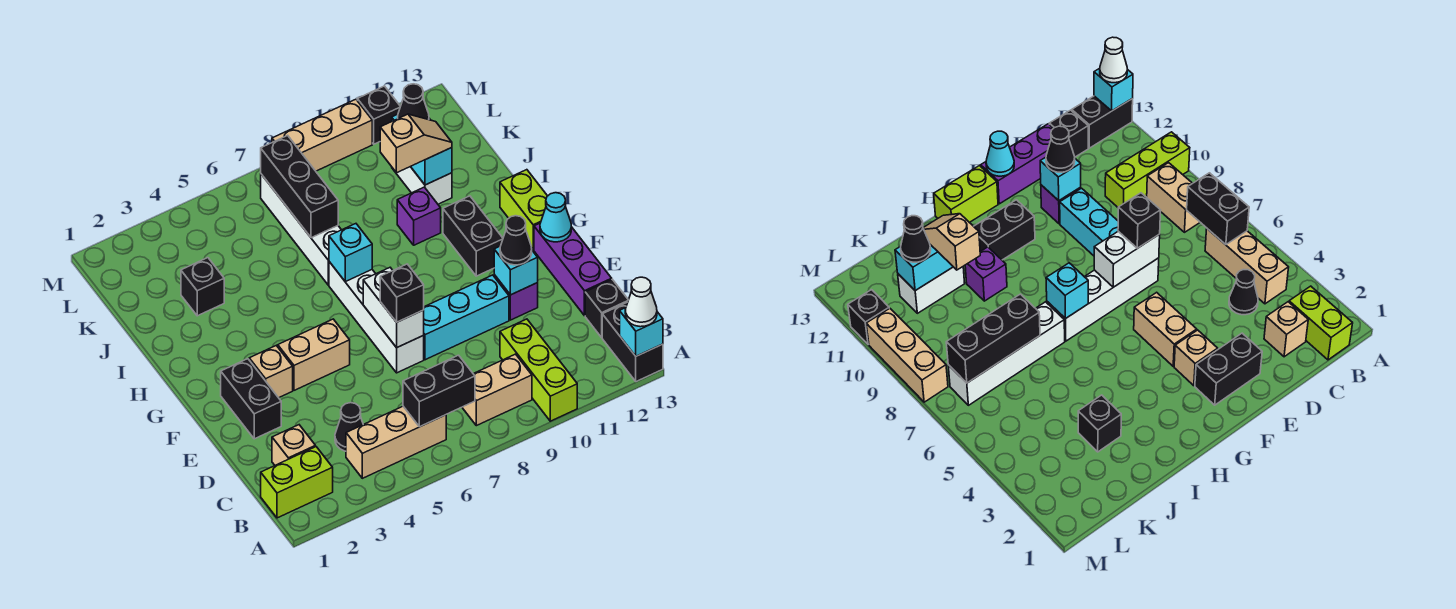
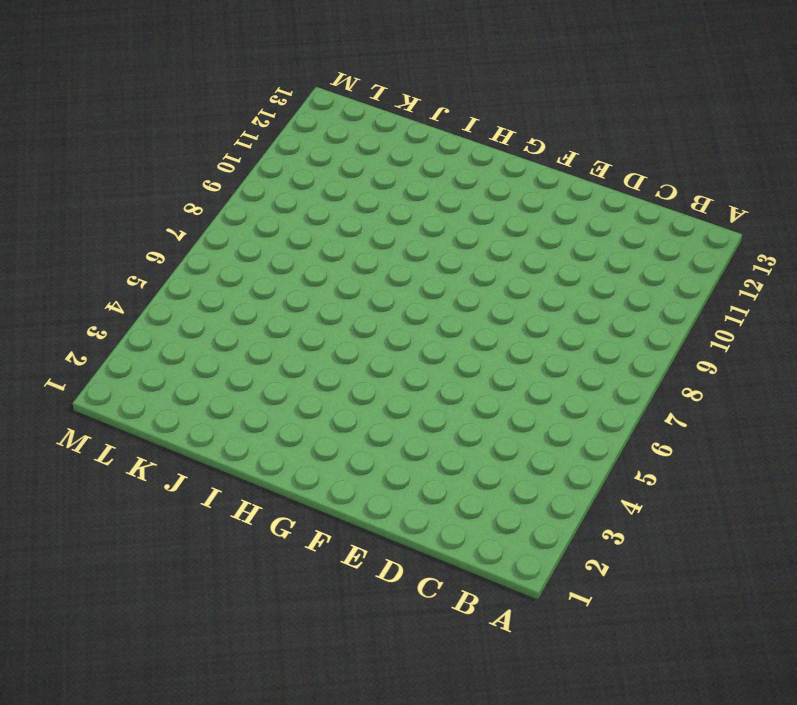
none -> lime brick A10:C10 level 1
none -> black brick A13:B13 level 1
none -> lime brick B1:B2 level 1
none -> tan brick B4:B6 level 1

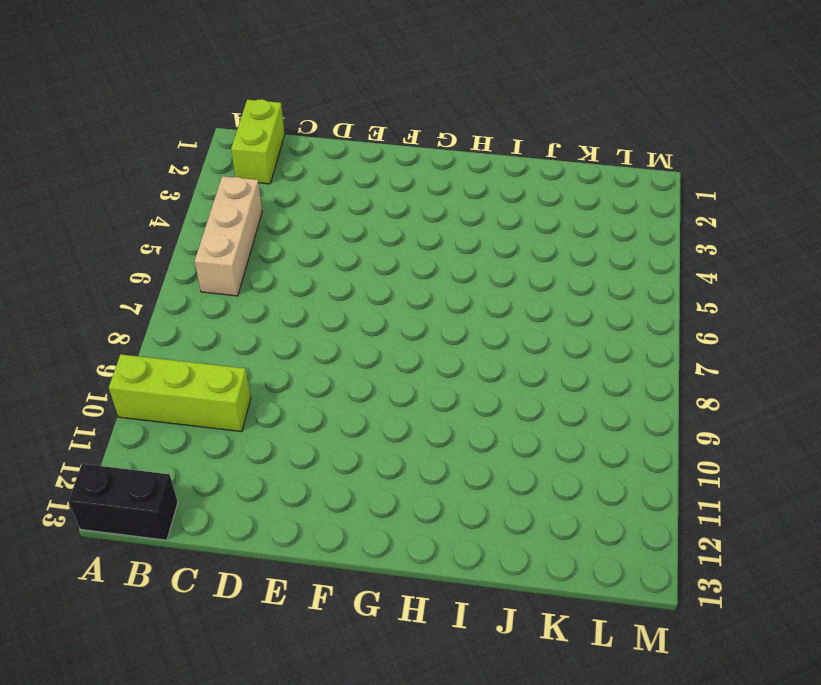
none -> tan brick B8:B9 level 1
none -> tan brick C2 level 1
none -> black cone C4 level 1
none -> black brick C13 level 1

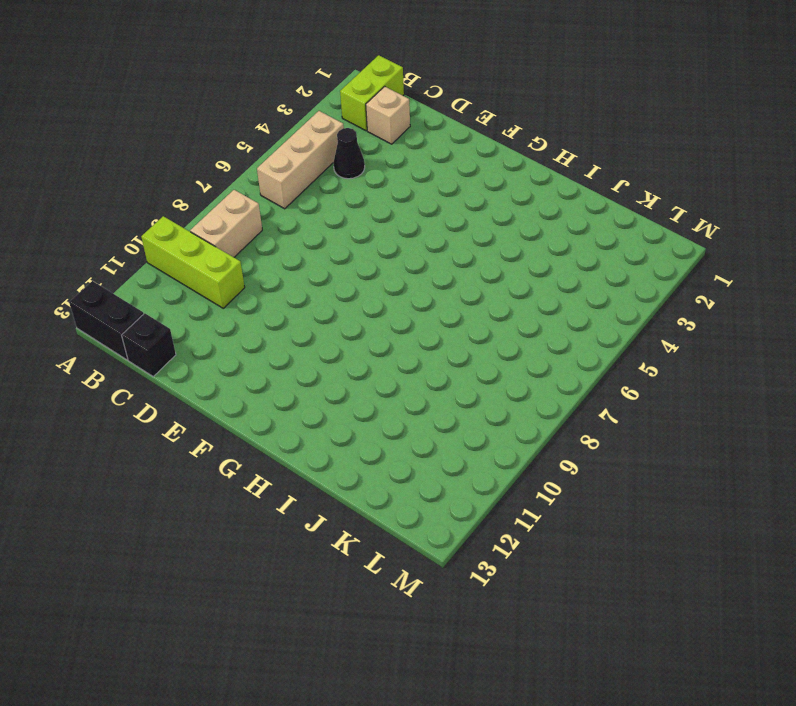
none -> purple brick D13:F13 level 1
none -> black brick E2:F2 level 1
none -> white brick E7:H7 level 1
none -> cyan brick E8:E10 level 1

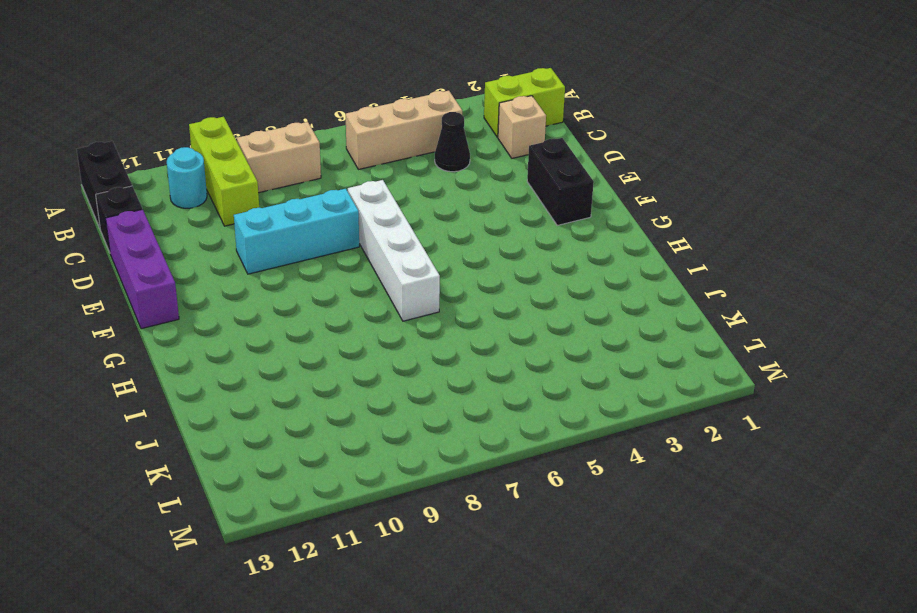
cyan round brick B11 level 1 -> none
none -> purple brick E11 level 1
none -> tan brick F3 level 1
none -> tan brick F4:F5 level 1
none -> black brick G11:H11 level 1

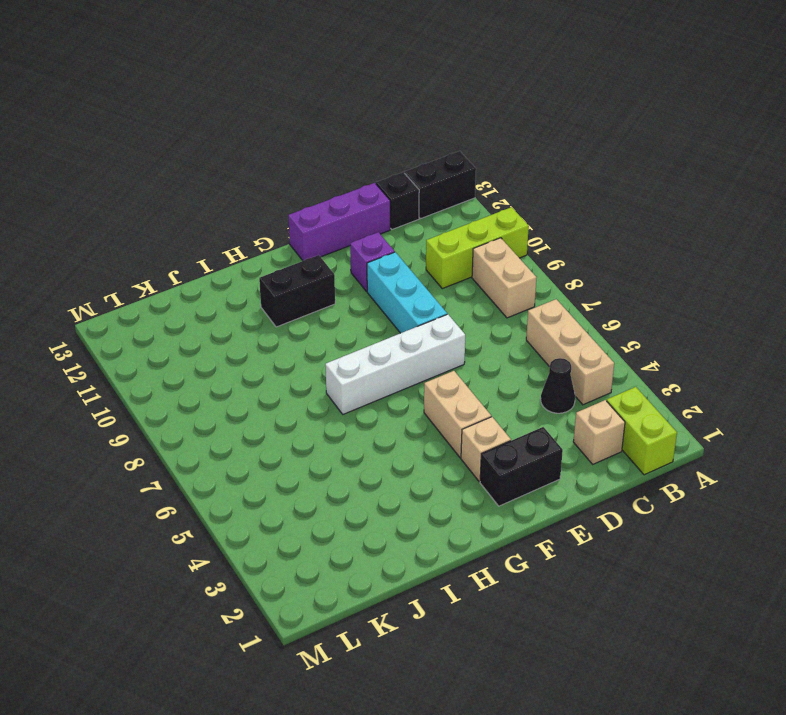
none -> lime brick G13:H13 level 1
none -> white brick I7:L7 level 1
none -> purple brick I10 level 1
none -> black brick J3 level 1

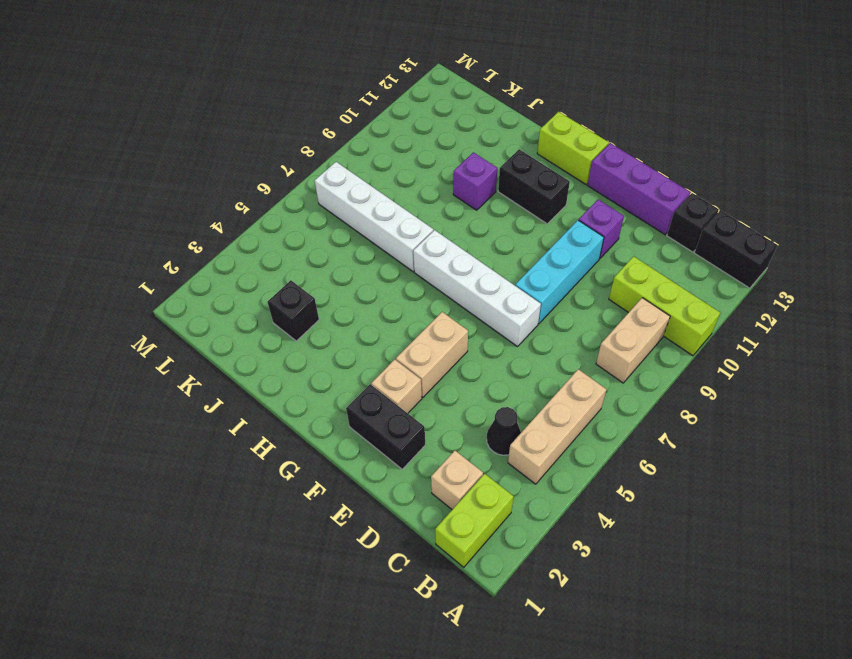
none -> white brick J11:K11 level 1
none -> tan brick M8:M10 level 1
none -> black brick M11 level 1
none -> cyan brick A13 level 2

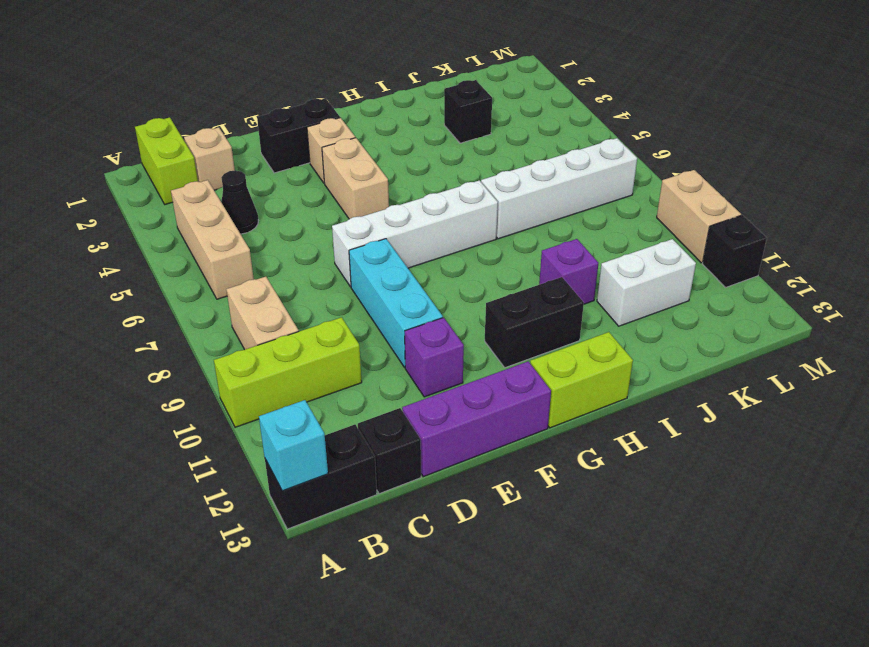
tan brick M9:M10 level 1 -> tan brick M8:M10 level 1
none -> black brick B6:B7 level 2
none -> white brick E7:F7 level 2
none -> cyan brick E11 level 2
none -> cyan cone F13 level 2

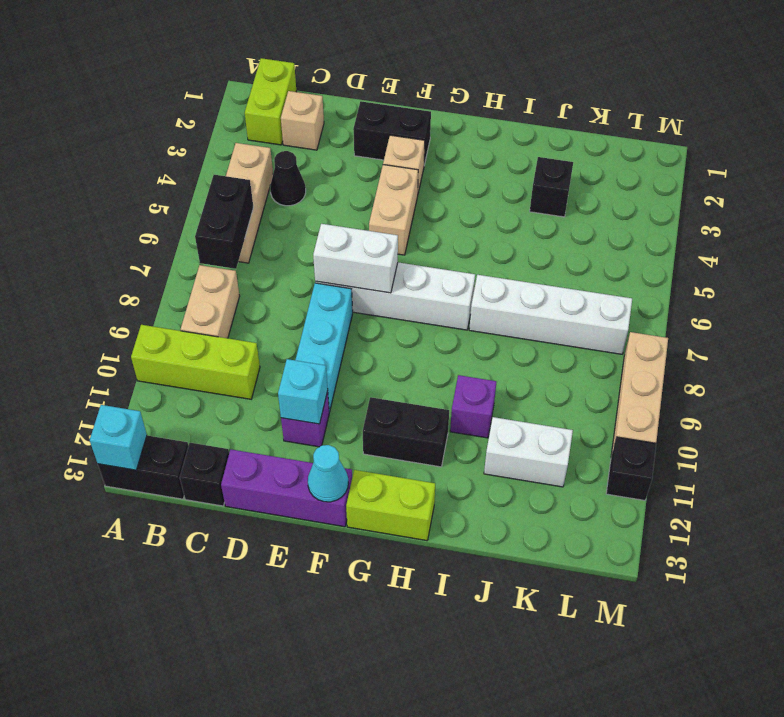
none -> cyan brick H7 level 2
none -> black brick J7:L7 level 2
none -> cyan brick J11:K11 level 2
none -> white cone A13 level 3

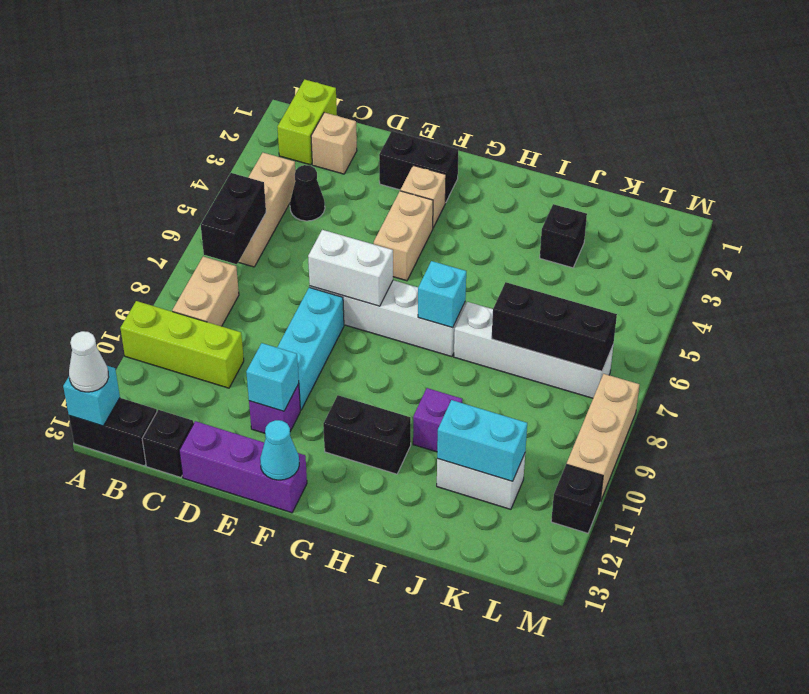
none -> lime brick G13:H13 level 1
none -> black brick E7 level 3
none -> black cone E11 level 3
none -> tan slope J10:J11 level 3 top 10

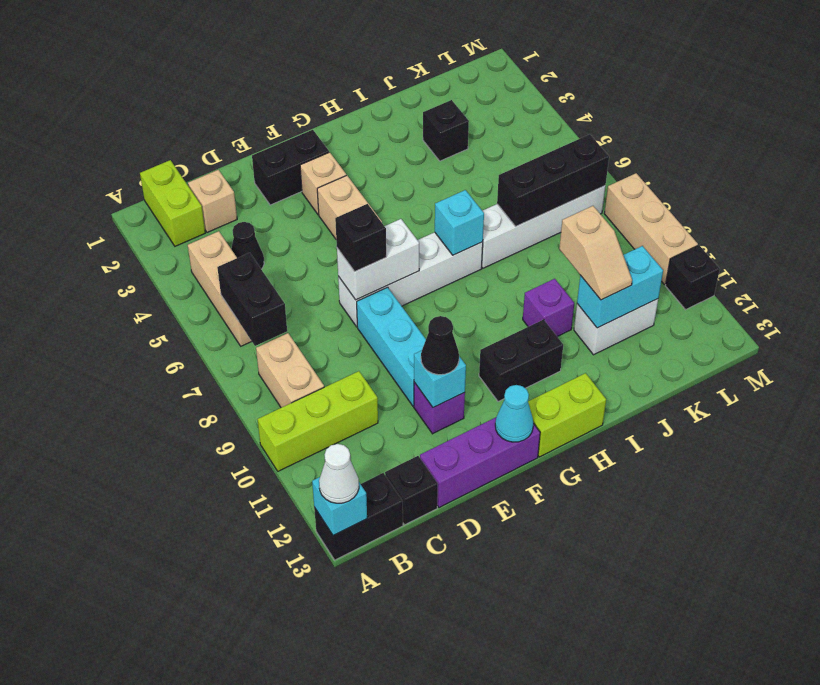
none -> black cone K11 level 3

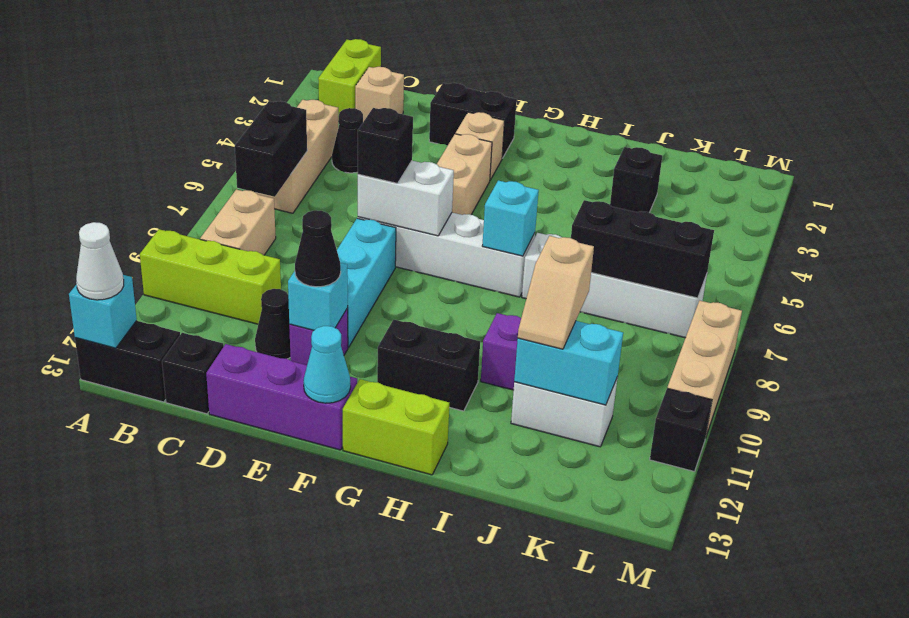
black cone D11 level 1 -> black cone K11 level 3

